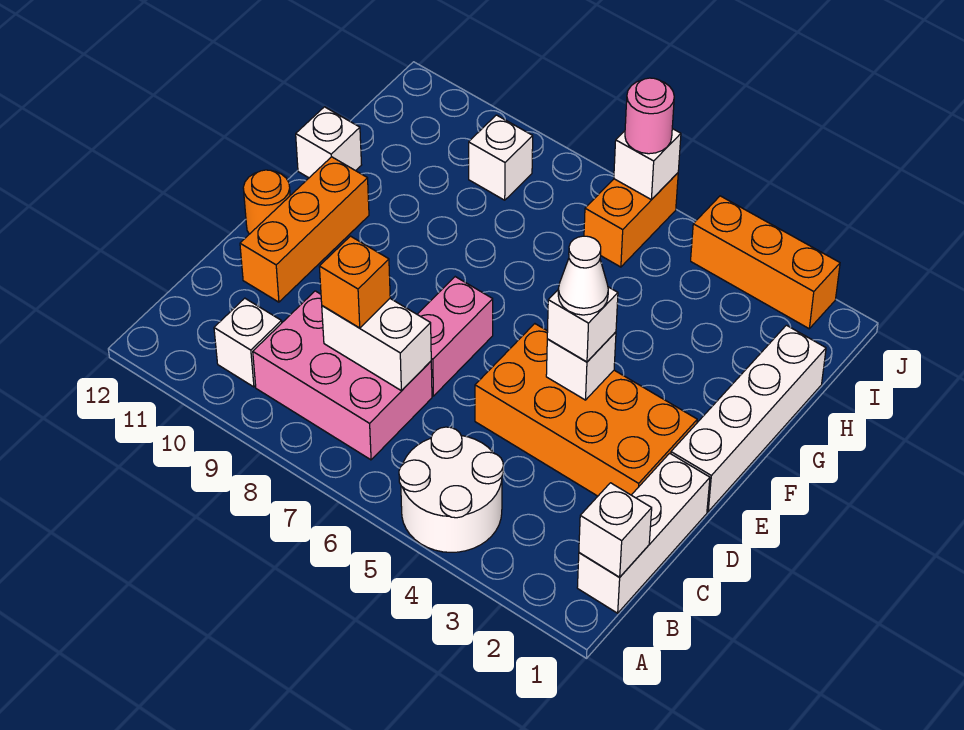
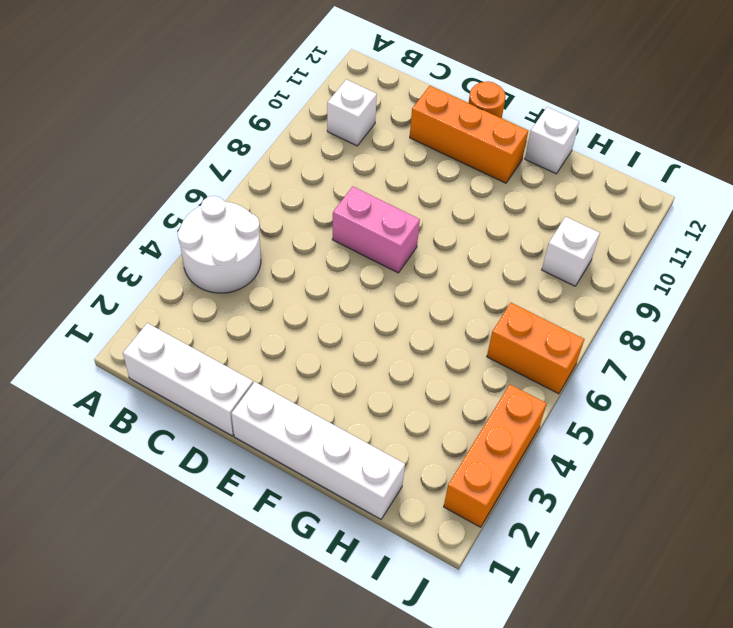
none -> pink brick B7:C9 level 1
none -> orange brick D2:E5 level 1
none -> white brick B1 level 2

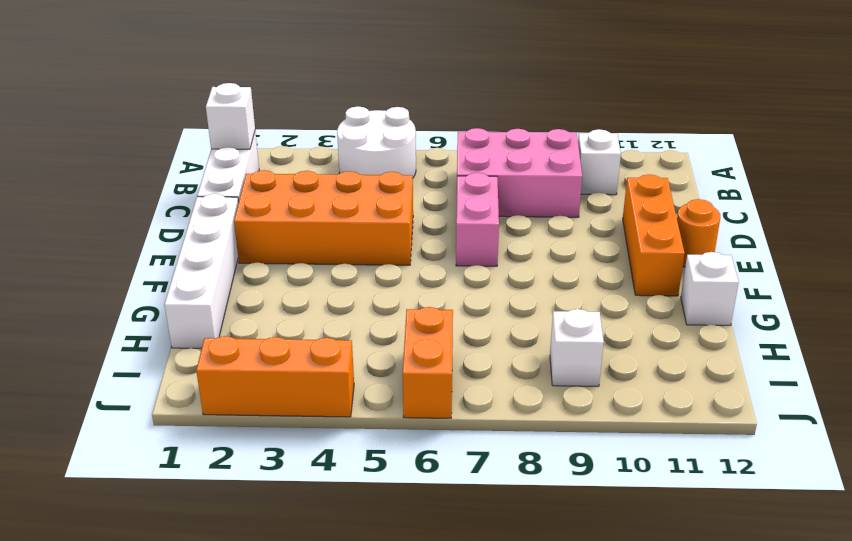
none -> white brick C7:C8 level 2
none -> white brick E4 level 2
none -> white brick J6 level 2

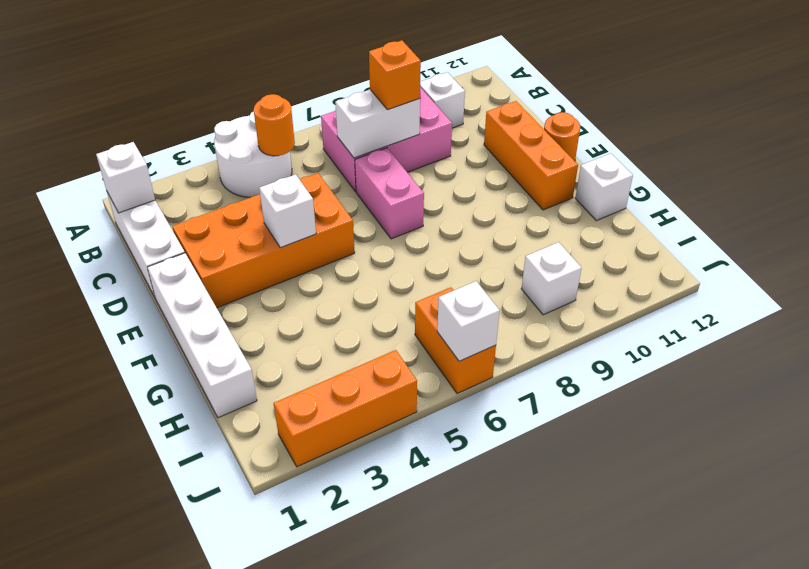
orange round brick B5 level 2 -> none
none -> white brick E4 level 3
none -> pink round brick J6 level 3
none -> white cone E4 level 4

